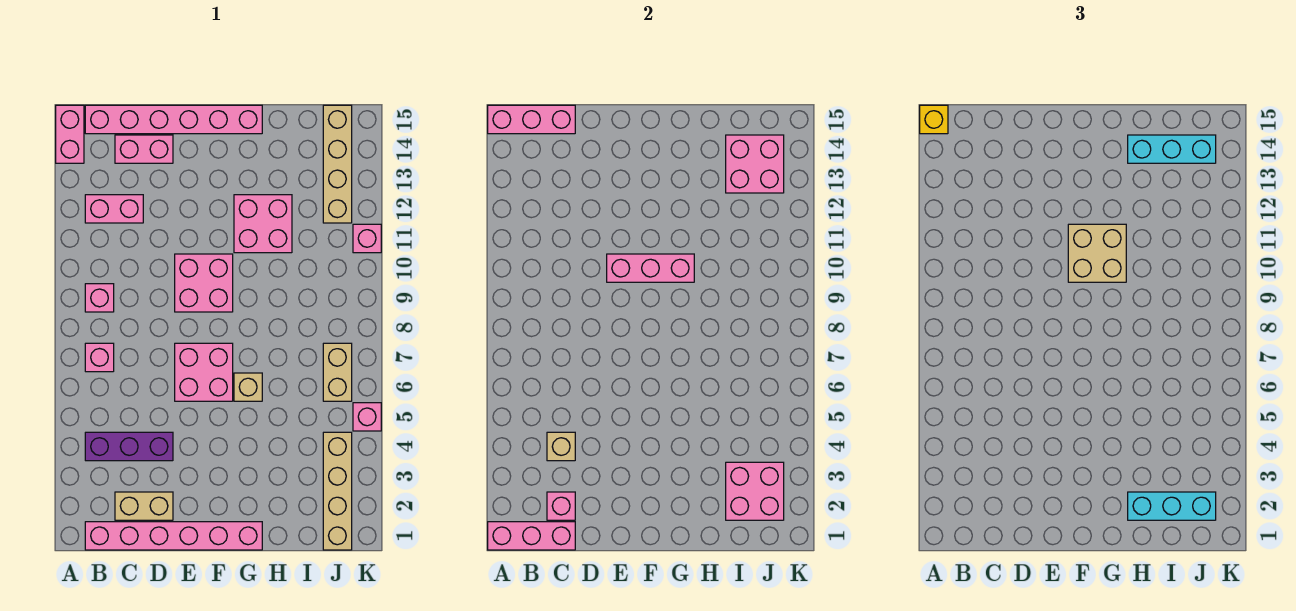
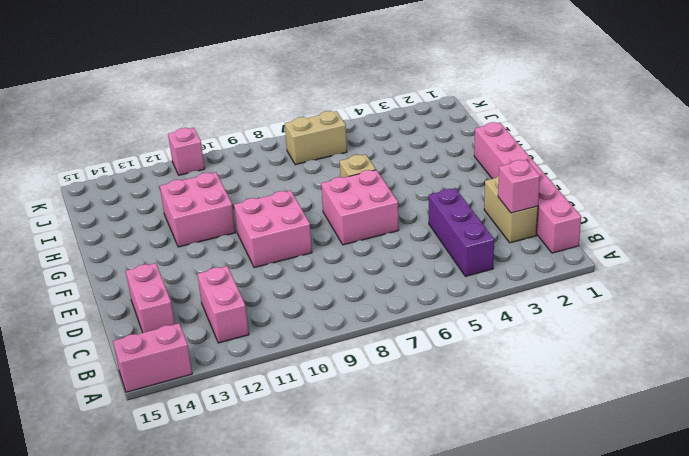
none -> pink brick B7 level 1
none -> pink brick B9 level 1
none -> pink brick B15:G15 level 1

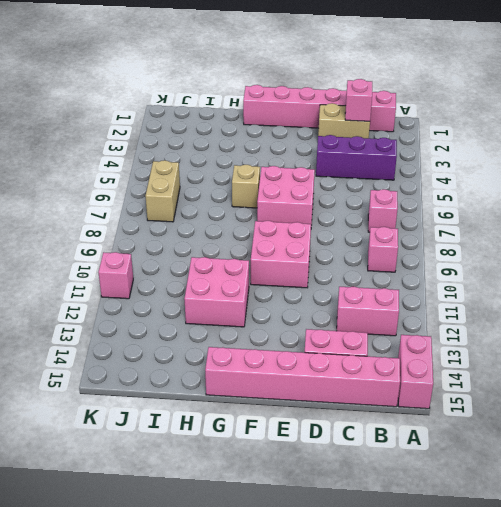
none -> tan brick J1:J4 level 1
none -> tan brick J12:J15 level 1
none -> pink brick K5 level 1

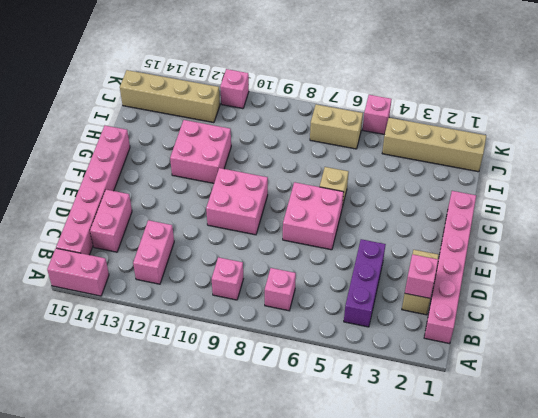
none -> pink brick A1:C1 level 2
none -> pink brick A15:C15 level 2
none -> tan brick C4 level 2

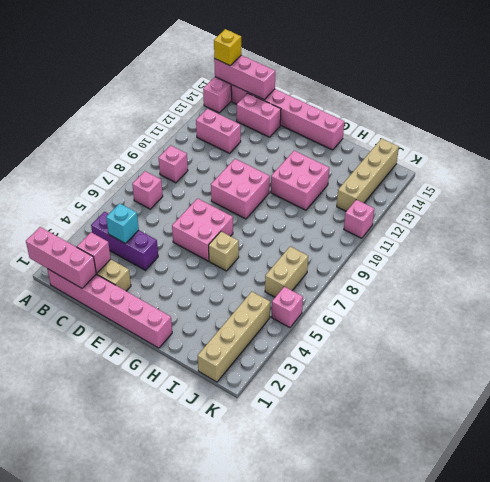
cyan brick C4 level 2 -> tan brick C4 level 2
none -> pink brick E10:G10 level 2
none -> pink brick I2:J3 level 2
none -> pink brick I13:J14 level 2

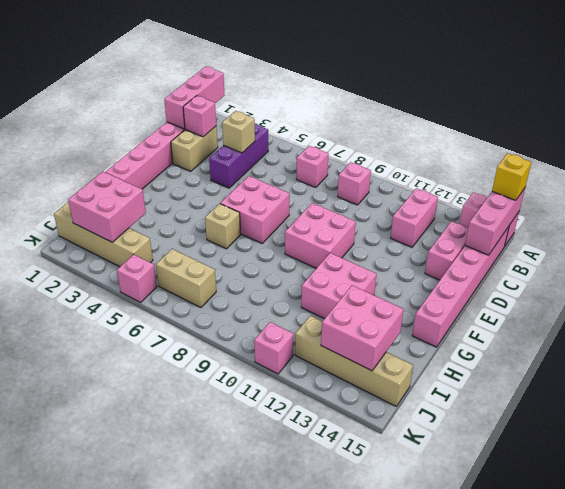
none -> pink brick E10:G10 level 2
none -> tan brick F10:G11 level 3
none -> cyan brick H2:J2 level 3

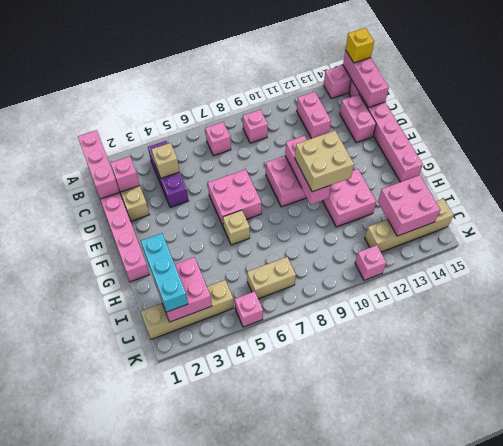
none -> cyan brick H14:J14 level 3

